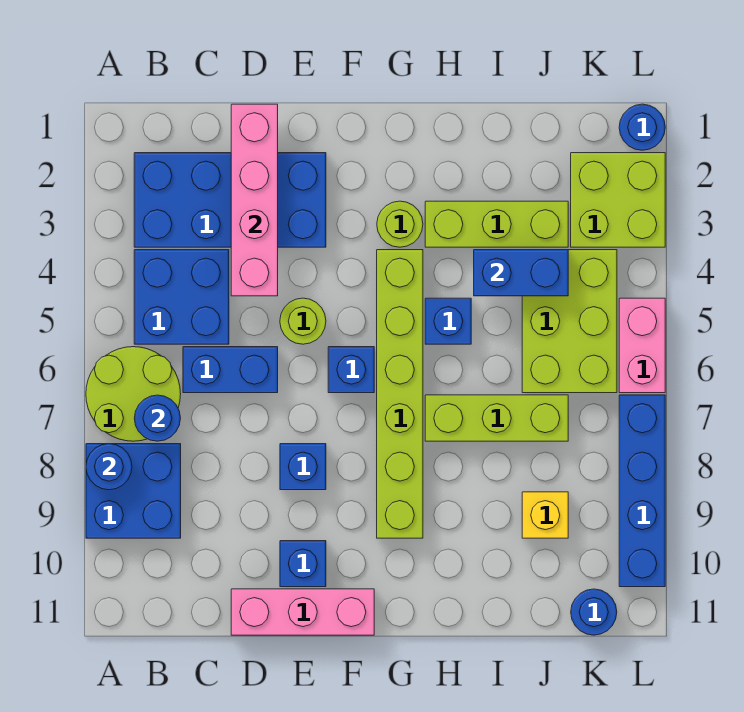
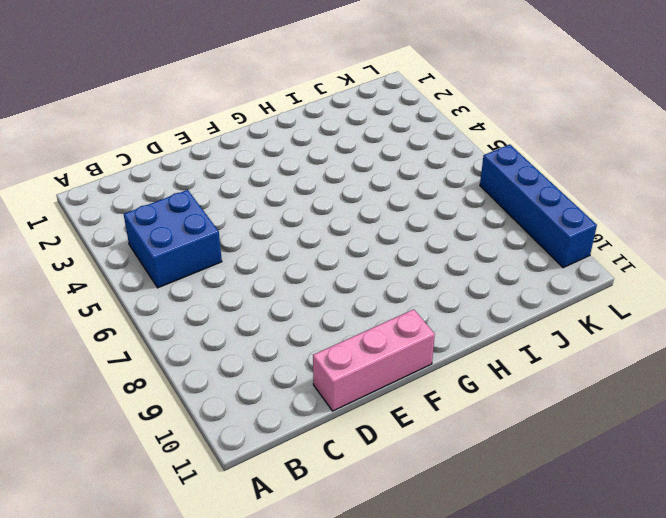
none -> lime round brick A6:B7 level 1
none -> blue brick A8:B9 level 1
none -> blue brick B2:E3 level 1

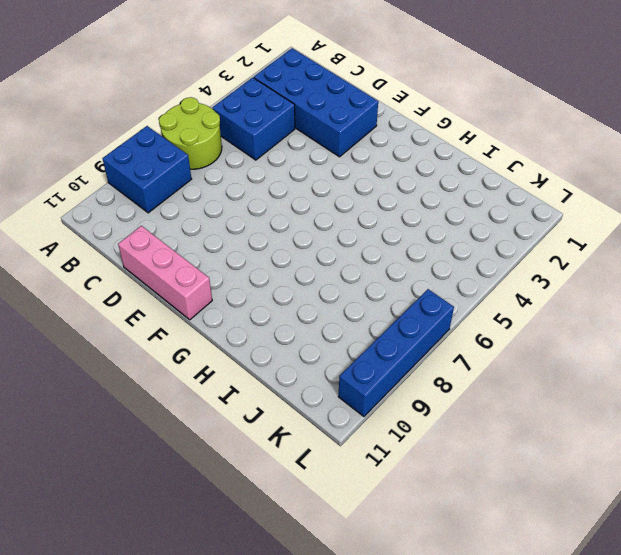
none -> blue brick C6:D6 level 1
none -> lime round brick E5 level 1
none -> blue brick E8 level 1

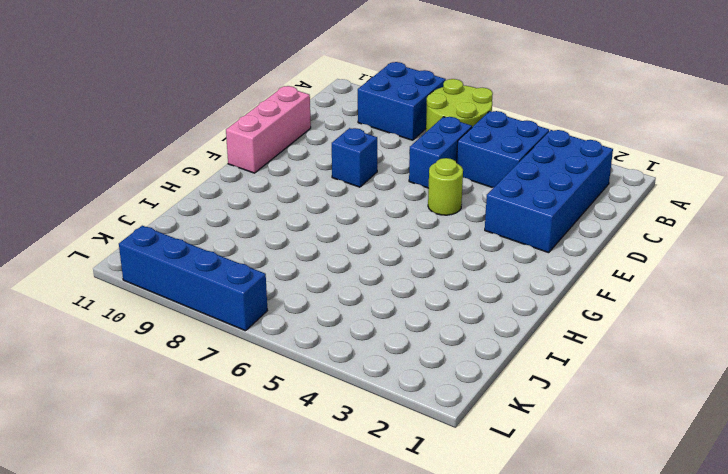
none -> blue brick E10 level 1
none -> blue brick F6 level 1
none -> lime round brick G3 level 1

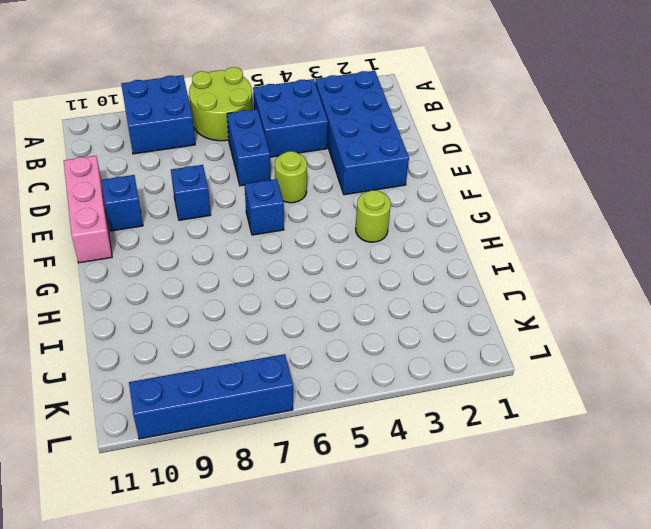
none -> lime brick G4:G9 level 1
none -> lime brick H3:J3 level 1
none -> blue brick H5 level 1

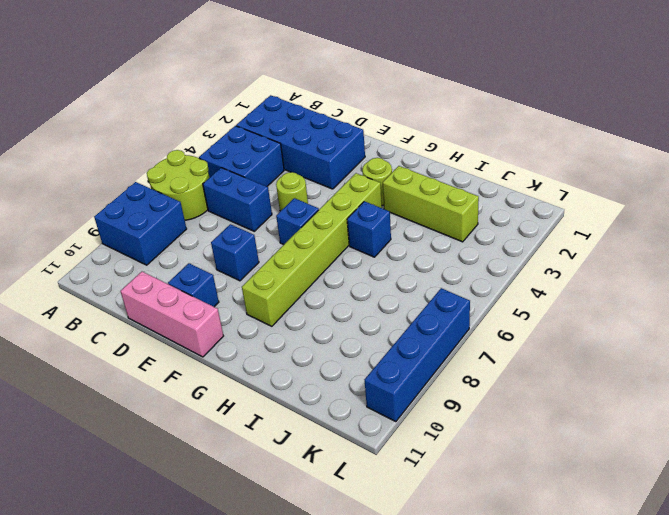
none -> lime brick H7:J7 level 1
none -> lime brick J4:K6 level 1
none -> yellow brick J9 level 1

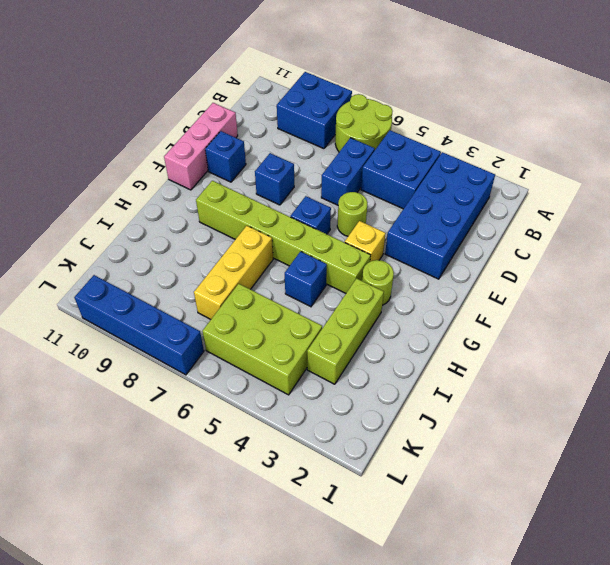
yellow brick F4 level 1 -> yellow brick J9 level 1
yellow brick H7:J7 level 1 -> lime brick H7:J7 level 1
none -> lime brick K2:L3 level 1
none -> blue round brick K11 level 1
none -> blue round brick L1 level 1

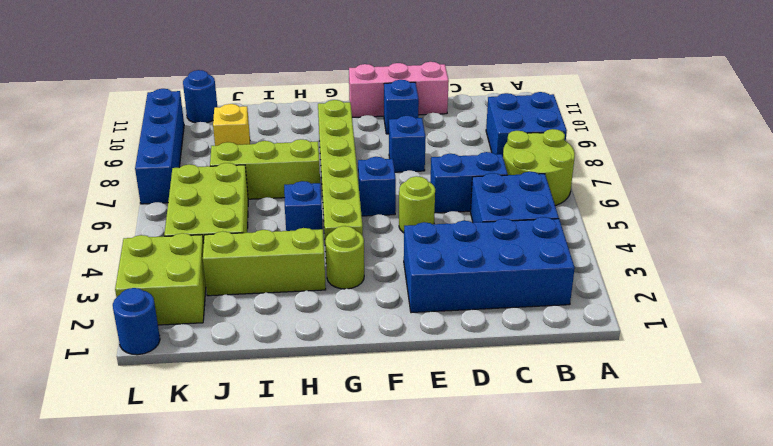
none -> pink brick L5:L6 level 1
none -> blue round brick A8 level 2
none -> blue round brick B7 level 2

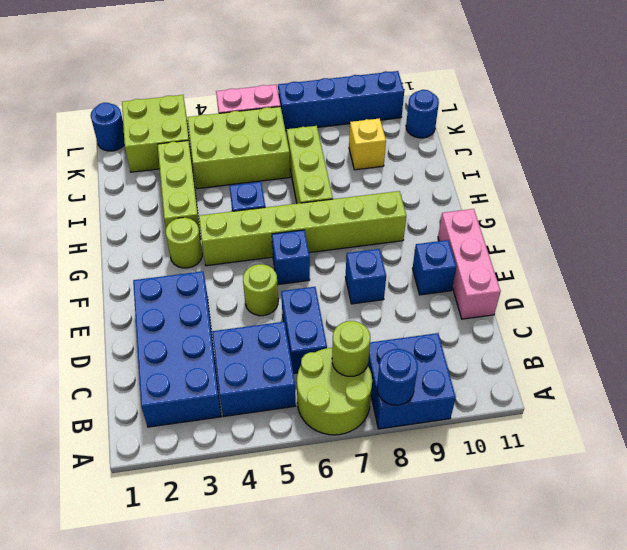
lime round brick B7 level 2 -> blue round brick B7 level 2
none -> pink brick D1:D4 level 2
none -> blue brick I4:J4 level 2

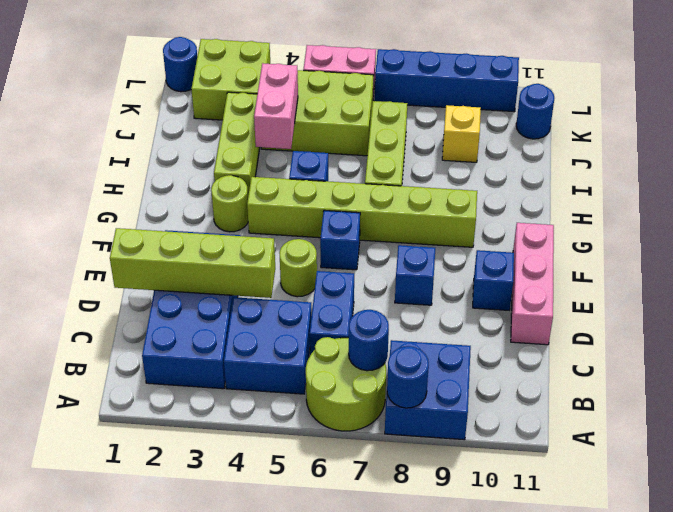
lime brick D1:D4 level 2 -> pink brick D1:D4 level 2
pink brick I4:J4 level 2 -> blue brick I4:J4 level 2

